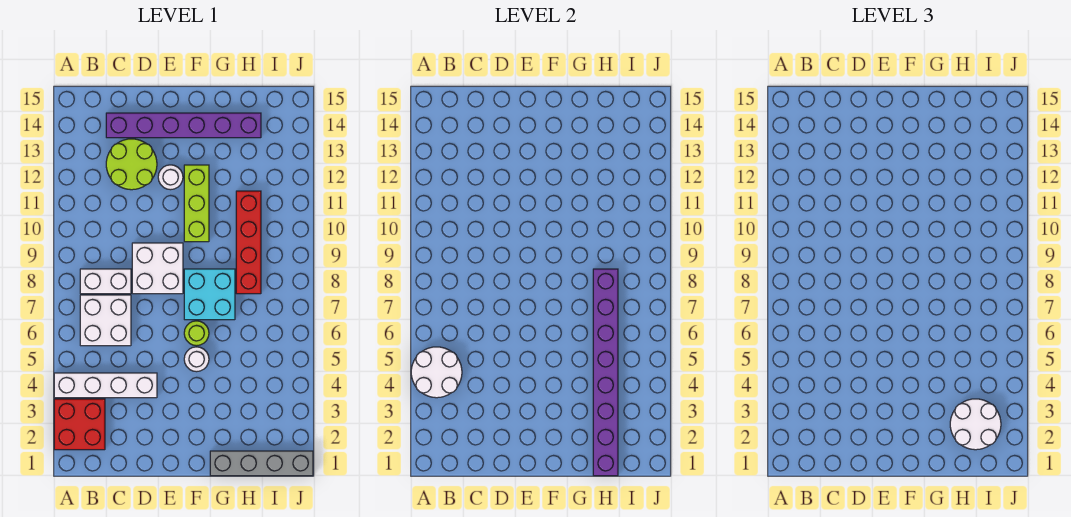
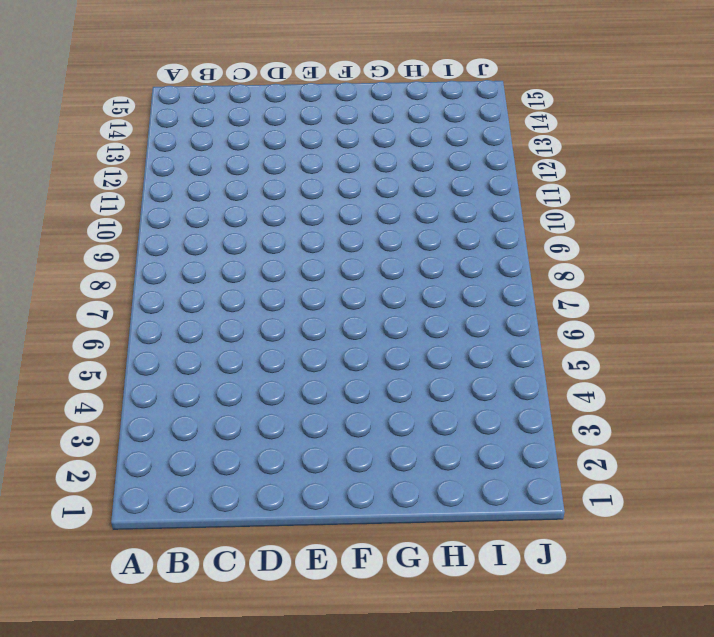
none -> red brick A2:B3 level 1
none -> white brick A4:D4 level 1
none -> white brick B6:C7 level 1

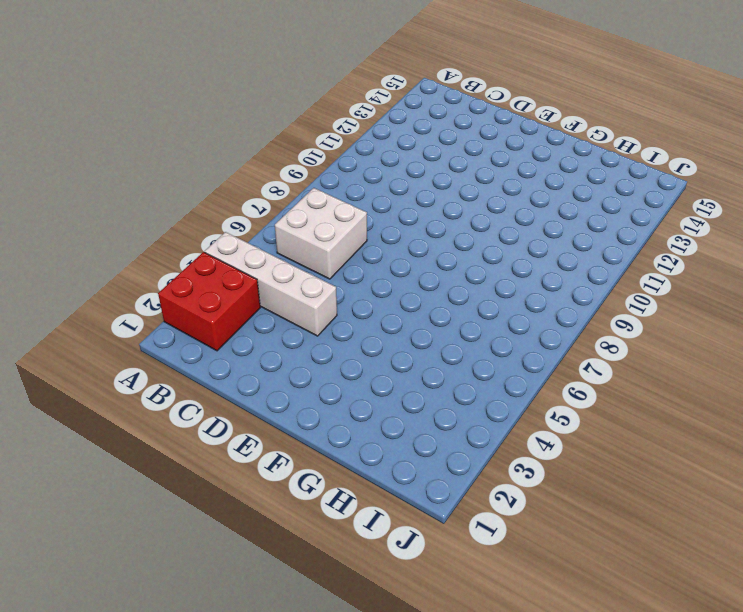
none -> white brick B8:C8 level 1
none -> lime round brick C12:D13 level 1
none -> purple brick C14:H14 level 1

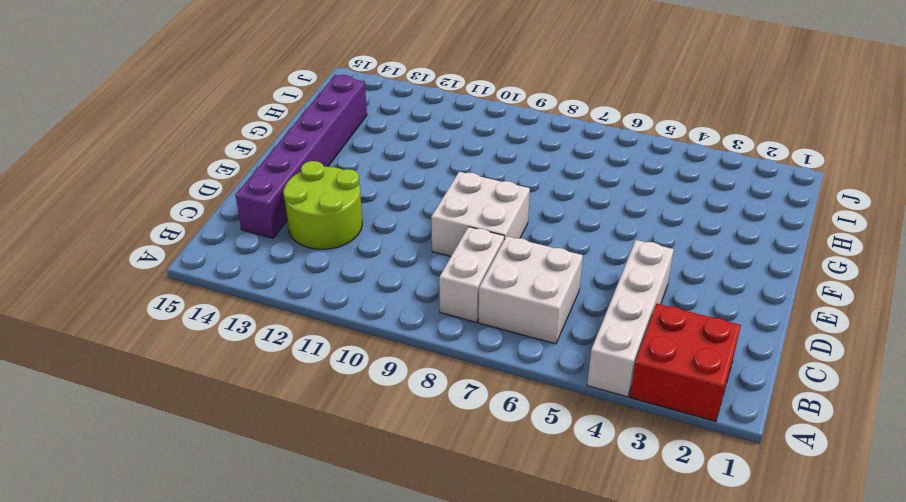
none -> white round brick E12 level 1
none -> white round brick F5 level 1
none -> lime round brick F6 level 1

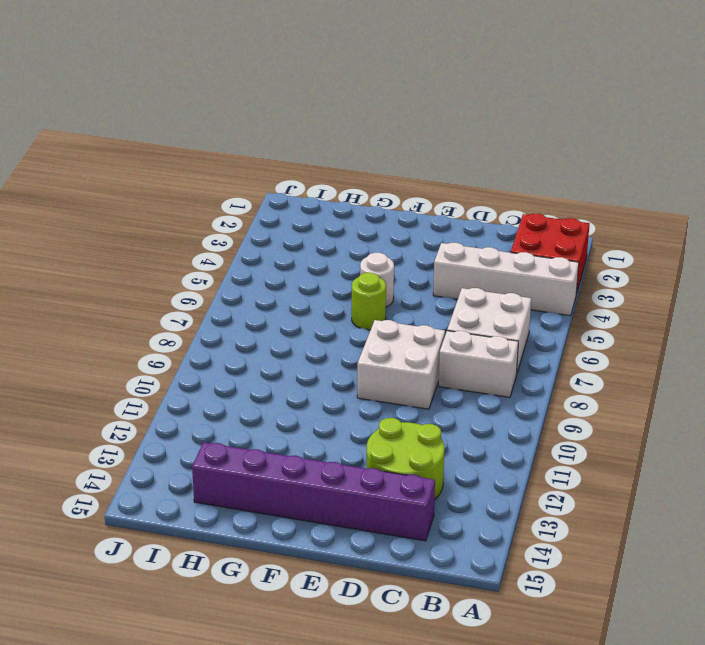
none -> white round brick E12 level 1
none -> cyan brick F7:G8 level 1
none -> lime brick F10:F12 level 1

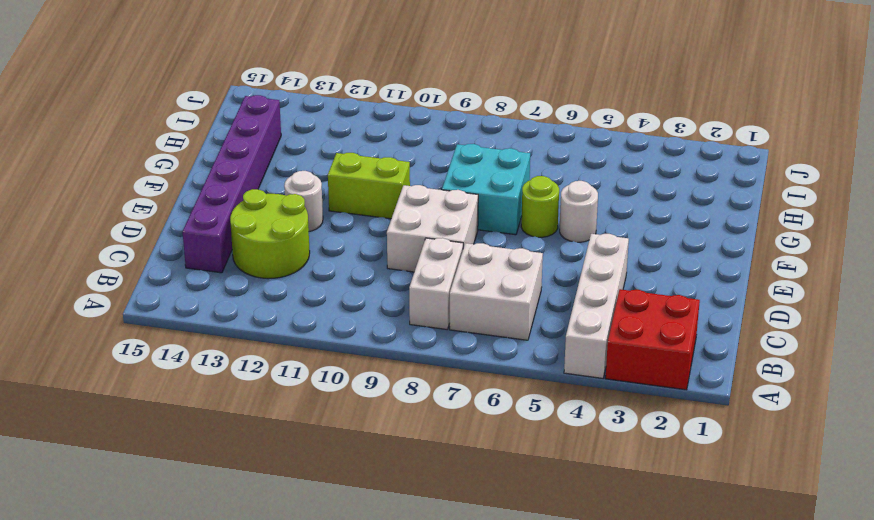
lime brick F10:F11 level 1 -> lime brick F10:F12 level 1
none -> grey brick G1:J1 level 1
none -> red brick H8:H11 level 1
none -> white round brick A4:B5 level 2

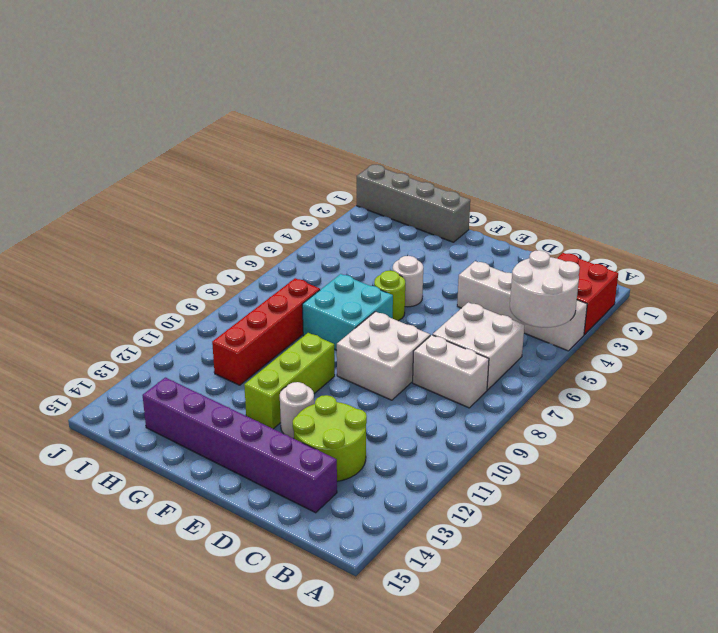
none -> purple brick H1:H8 level 2
none -> white round brick H2:I3 level 3

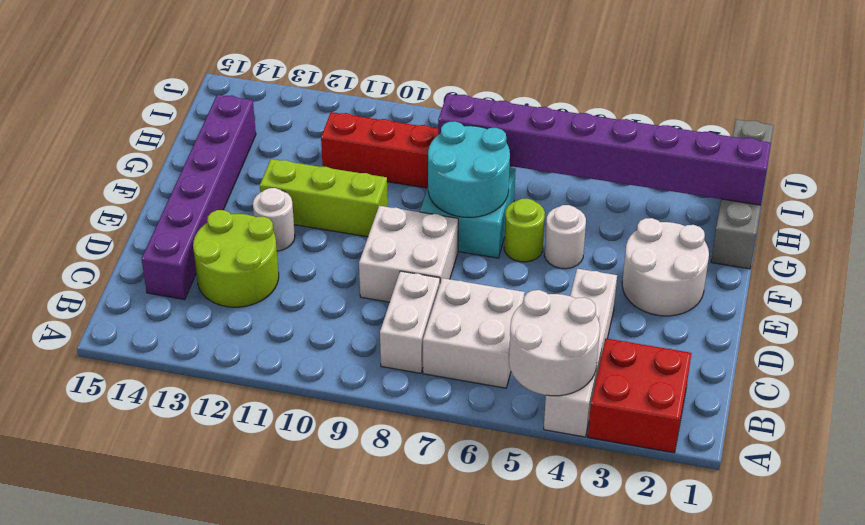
white round brick E2:F3 level 1 -> white round brick H2:I3 level 3
cyan round brick F7:G8 level 2 -> none

